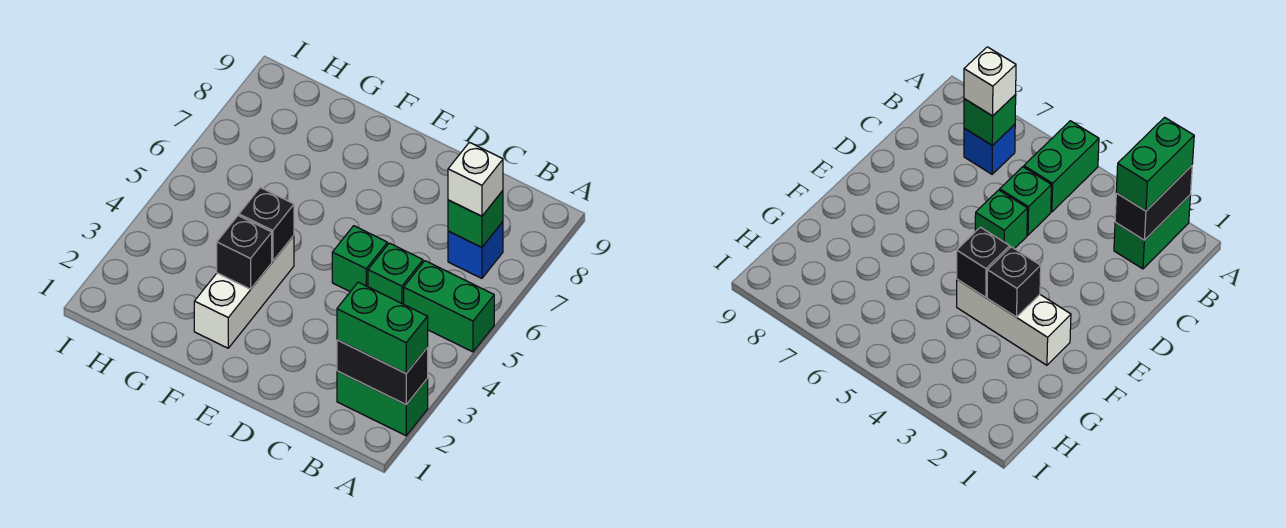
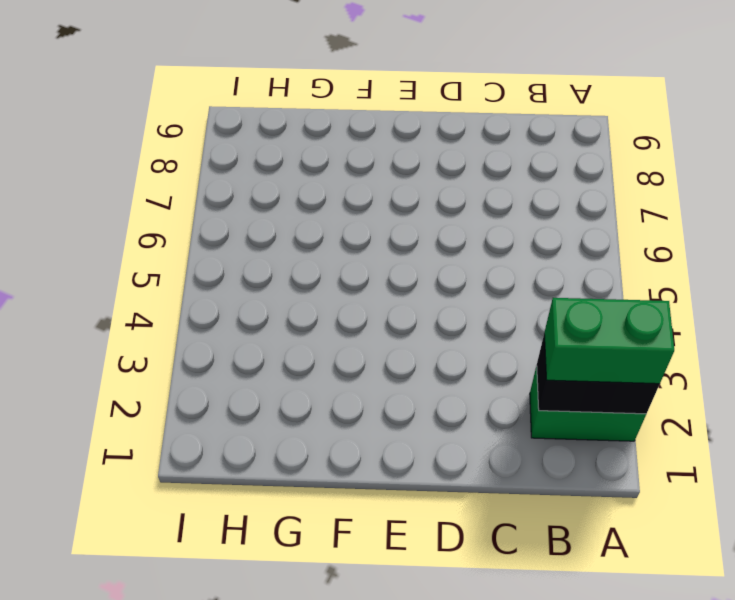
none -> green brick A5:B5 level 1
none -> blue brick B7 level 1
none -> green brick C5 level 1

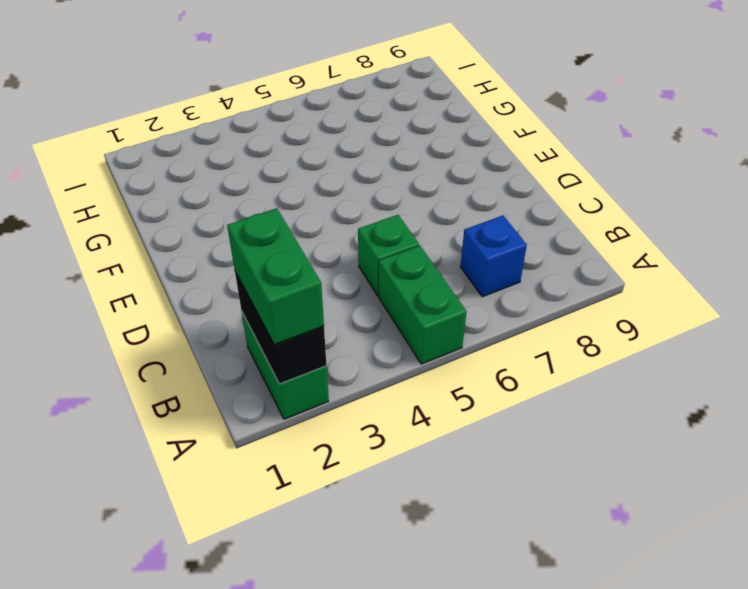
none -> green brick D5 level 1
none -> white brick F2:F4 level 1
none -> green brick B7 level 2

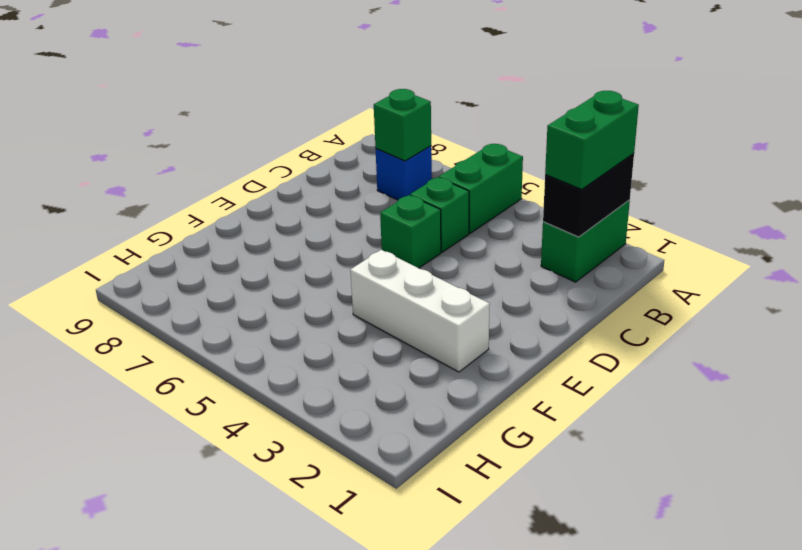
none -> black brick F3 level 2
none -> black brick F4 level 2
none -> white brick B7 level 3

